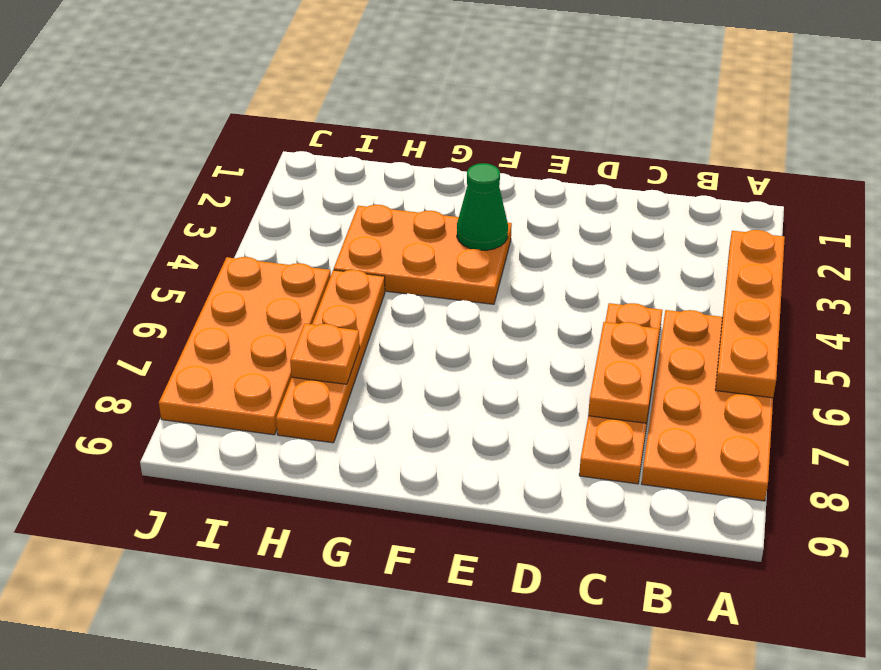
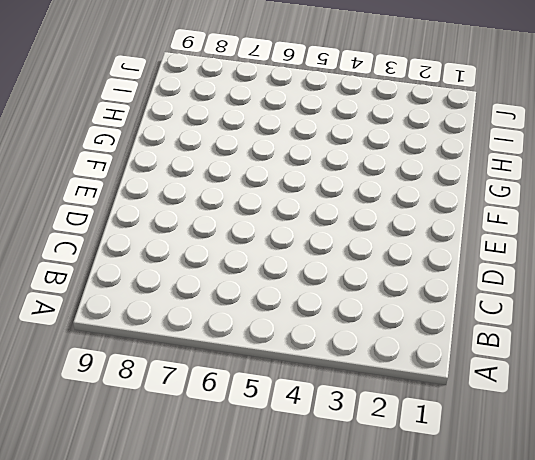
none -> orange plate A5:B8 level 1
none -> orange plate C5:C8 level 1

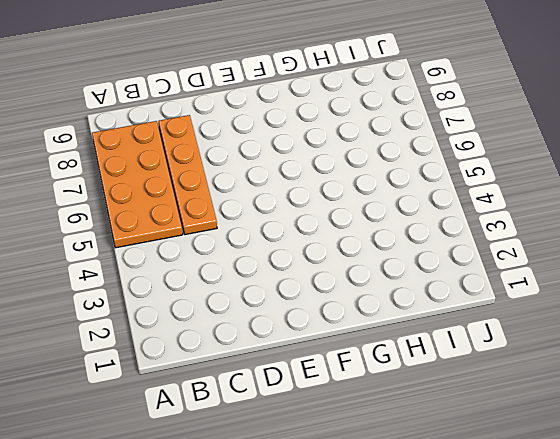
none -> orange plate F3:H4 level 1
none -> orange plate H5:H8 level 1

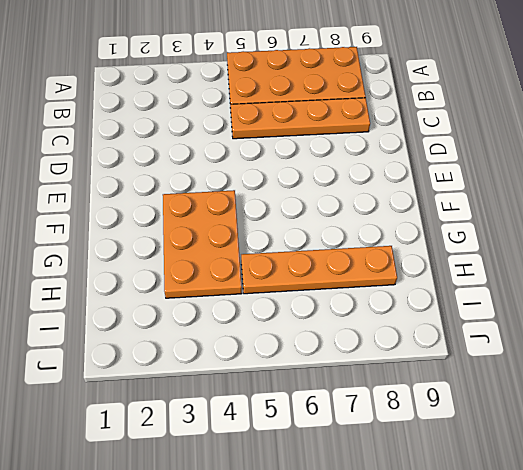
none -> orange plate I5:J8 level 1
none -> orange plate A3:A6 level 2

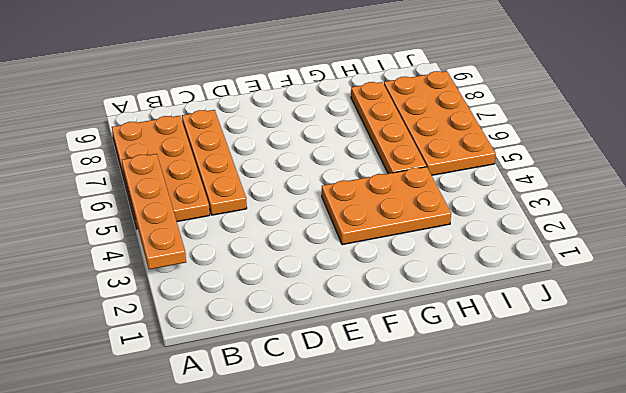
none -> orange plate C6:C7 level 2
none -> green cone F3 level 2

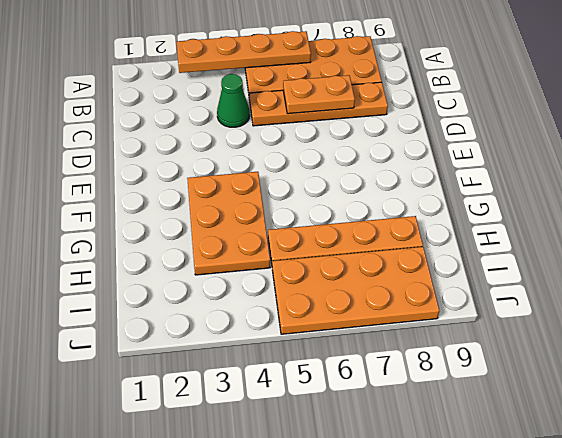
green cone C4 level 1 -> green cone F3 level 2
none -> orange plate H7 level 2

